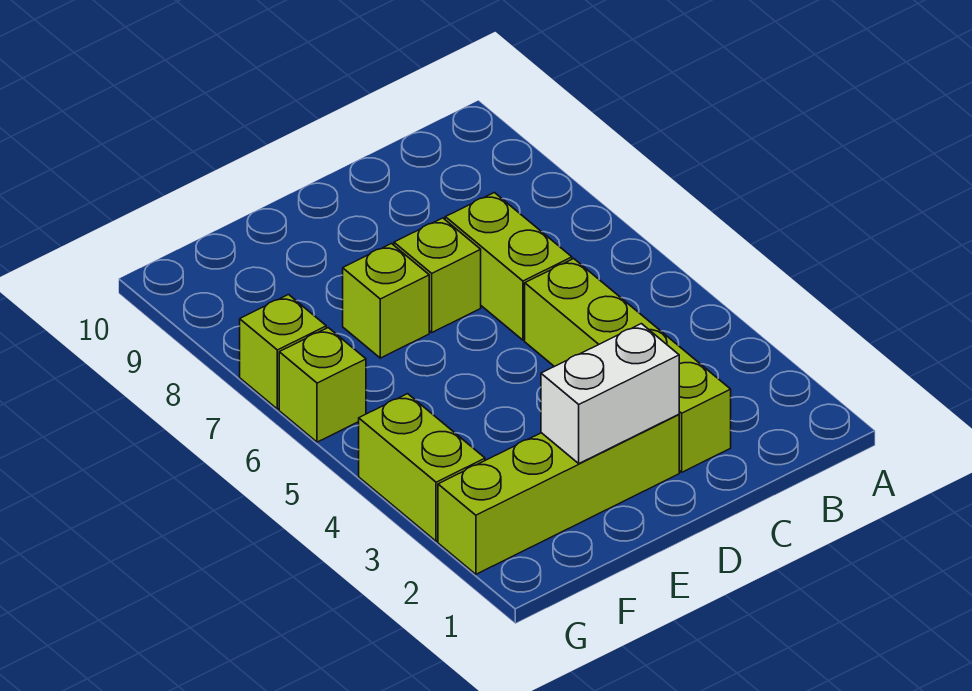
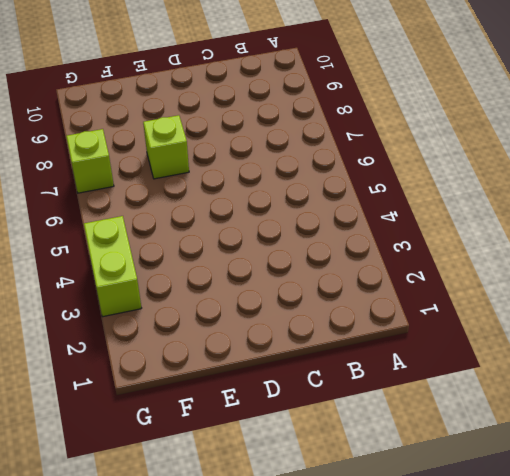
none -> lime brick C2:C5 level 1
none -> lime brick C6:C7 level 1

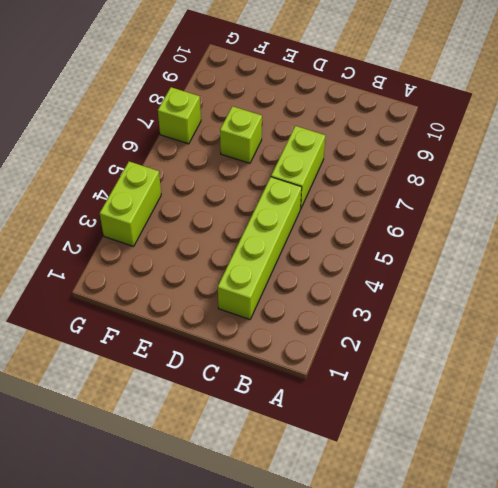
none -> lime brick D2:G2 level 1
none -> lime brick D7 level 1

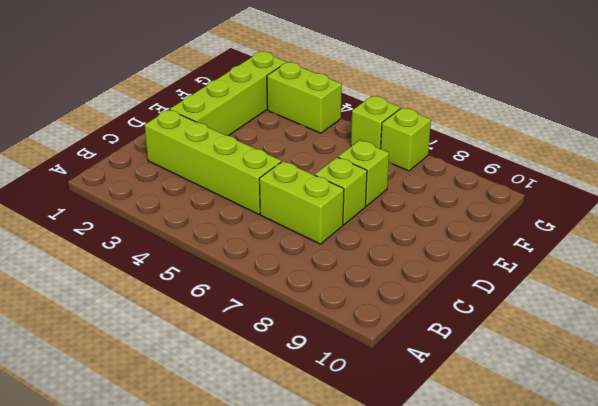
none -> white brick D2:E2 level 2

